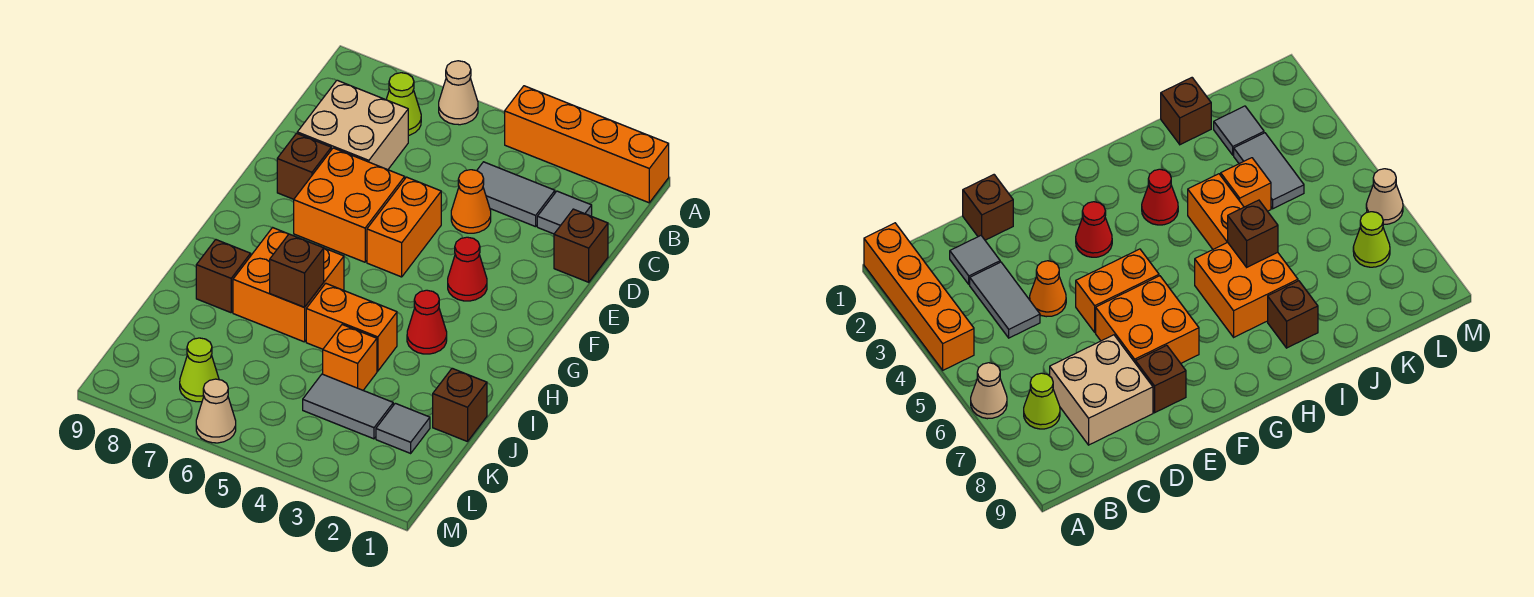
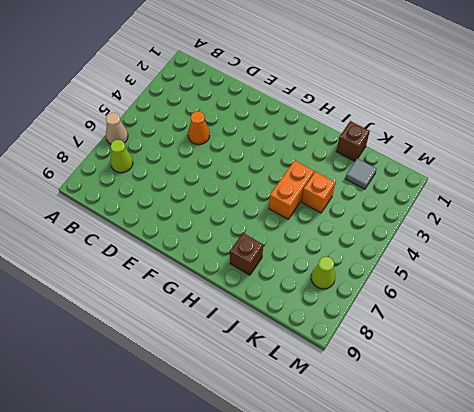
none -> orange brick A1:A4 level 1
none -> grey tile C2 level 1
none -> grey tile C3:C4 level 1

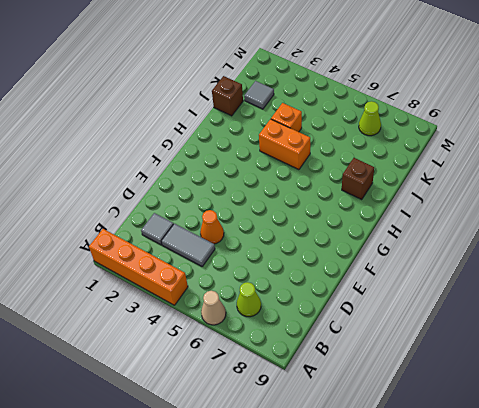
none -> tan brick C7:D8 level 1
none -> brown brick D1 level 1
none -> orange brick E5:F5 level 1

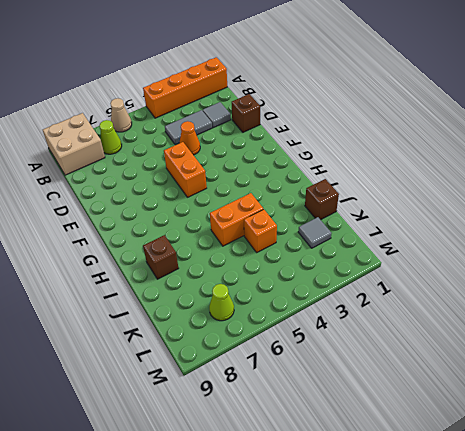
tan brick A8:B9 level 1 -> tan brick C7:D8 level 1
none -> orange brick E6:F7 level 1
none -> brown brick E8 level 1
none -> red cone F3 level 1

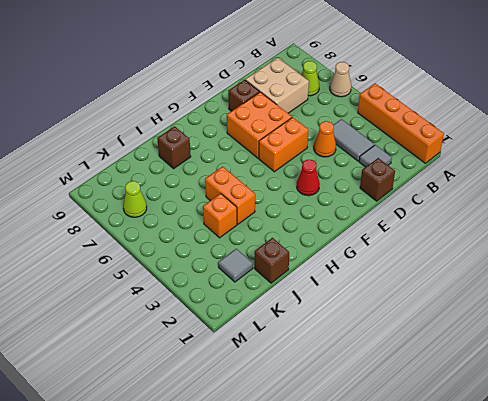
none -> red cone H3 level 1
none -> orange brick H6:I7 level 1
none -> grey tile K3:K4 level 1

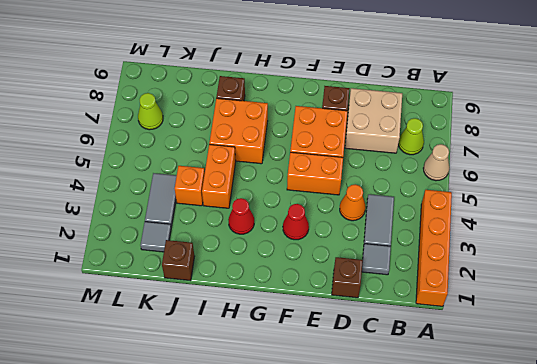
none -> tan cone M6 level 1
none -> brown brick I6 level 2

